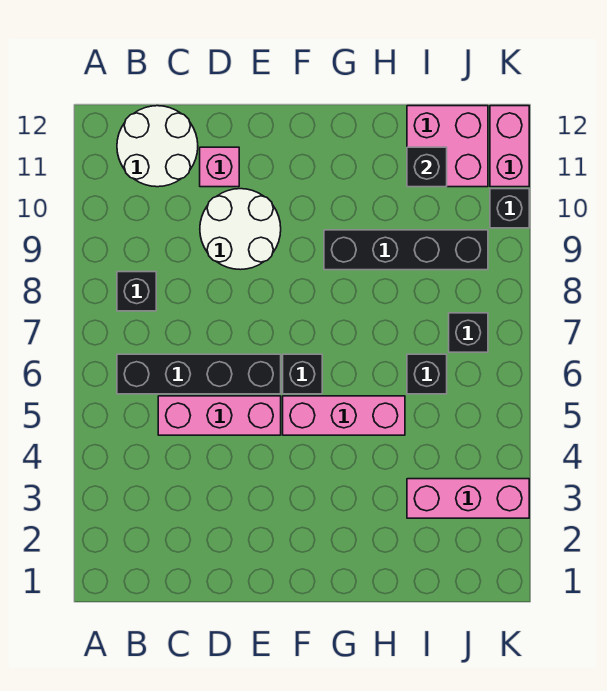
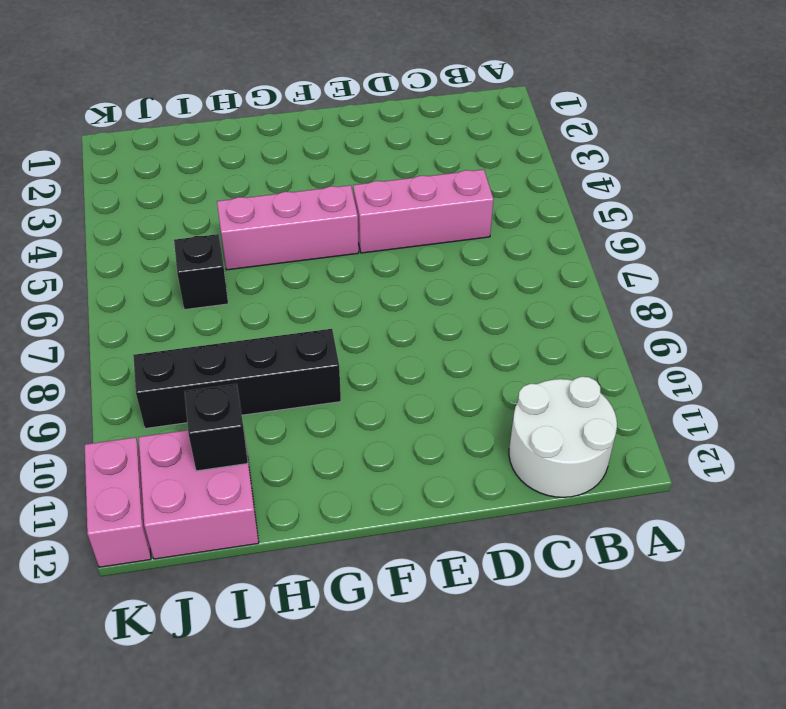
none -> black brick B6:E6 level 1
none -> black brick B8 level 1
none -> white round brick D9:E10 level 1

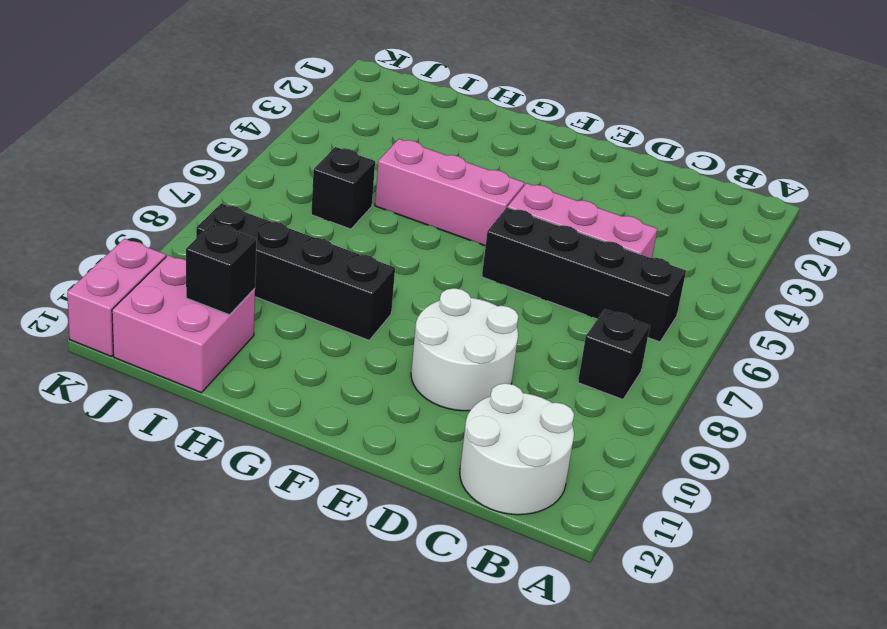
none -> pink brick D11 level 1
none -> black brick F6 level 1
none -> pink brick I3:K3 level 1

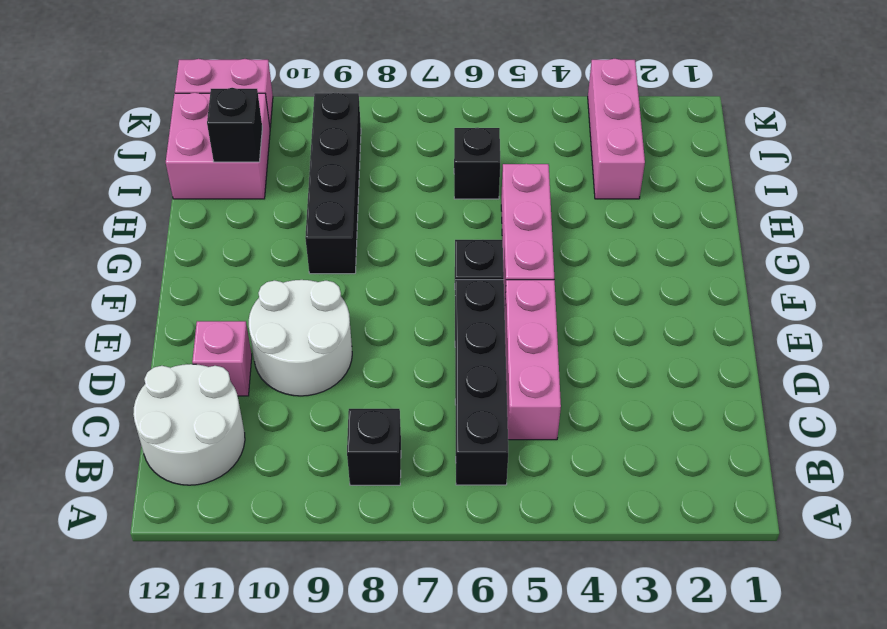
none -> black brick J7 level 1
none -> black brick K10 level 1

